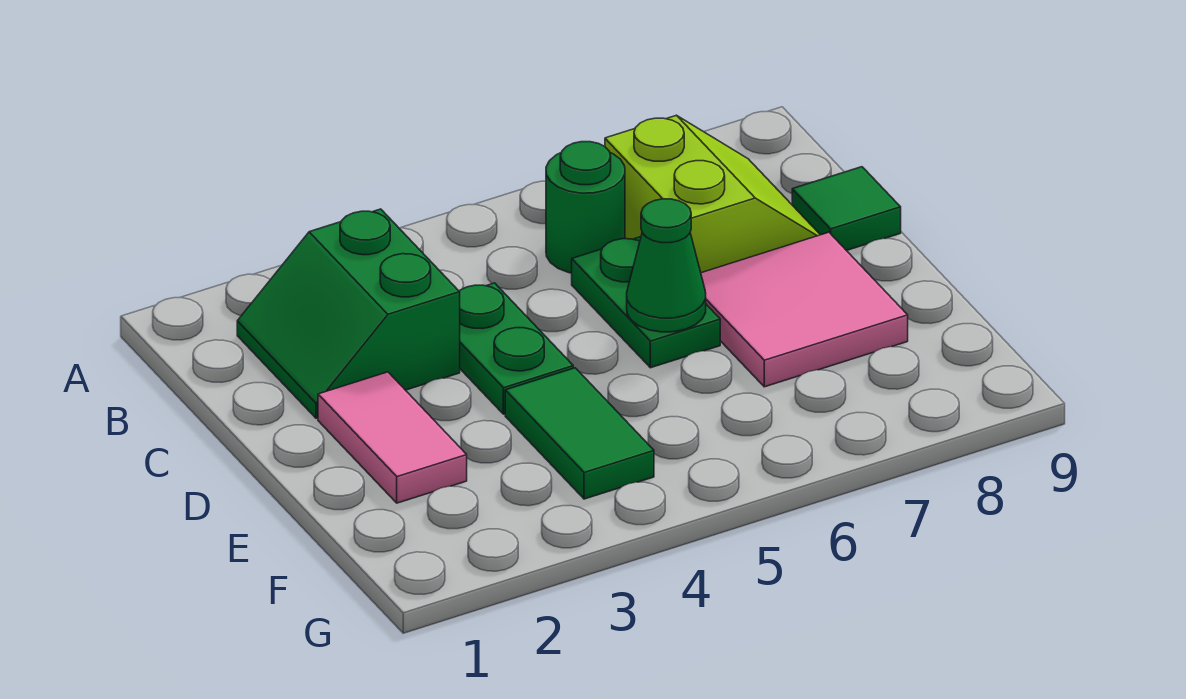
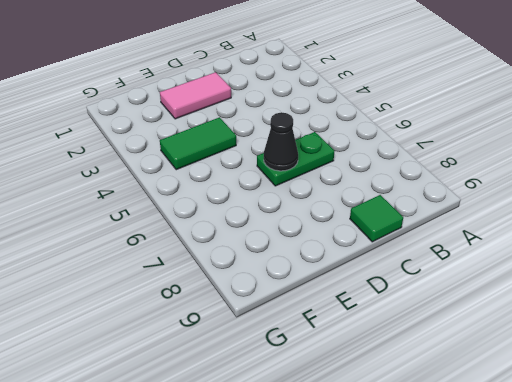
black cone D6 level 2 -> green cone D6 level 2
none -> green slope B2:C3 level 1 top 3
none -> green round brick B6 level 1

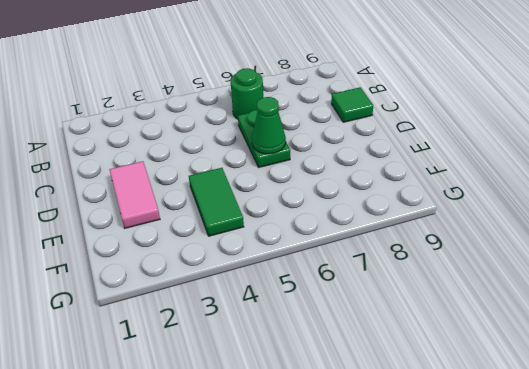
none -> green slope B2:C3 level 1 top 3
none -> lime slope B7:C8 level 1 top 7

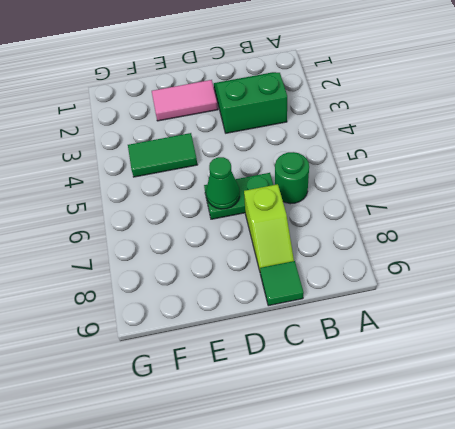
lime slope C7:C8 level 1 top 7 -> lime slope B7:C8 level 1 top 7
none -> green plate C4:D4 level 1
none -> pink tile D7:E8 level 1

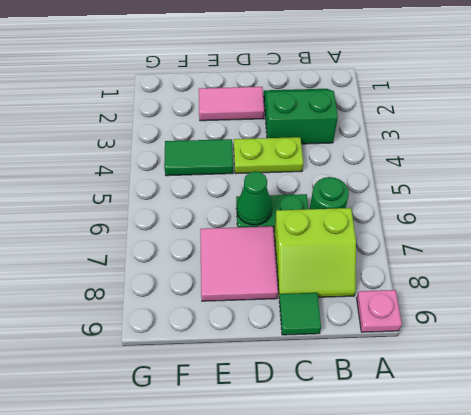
pink plate A9 level 1 -> none
lime plate C4:D4 level 1 -> green plate C4:D4 level 1

